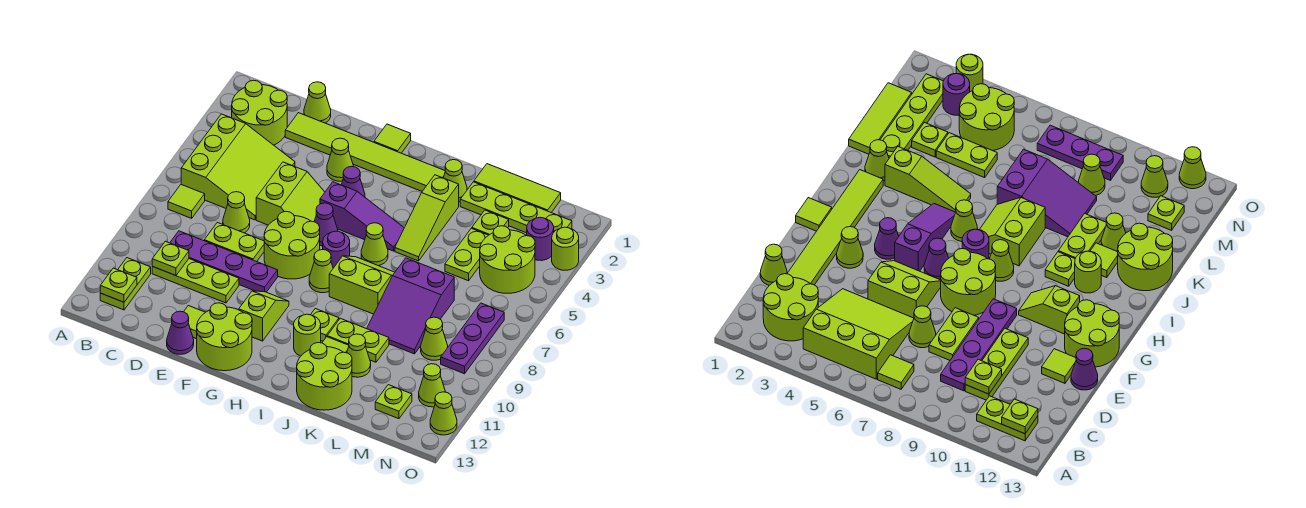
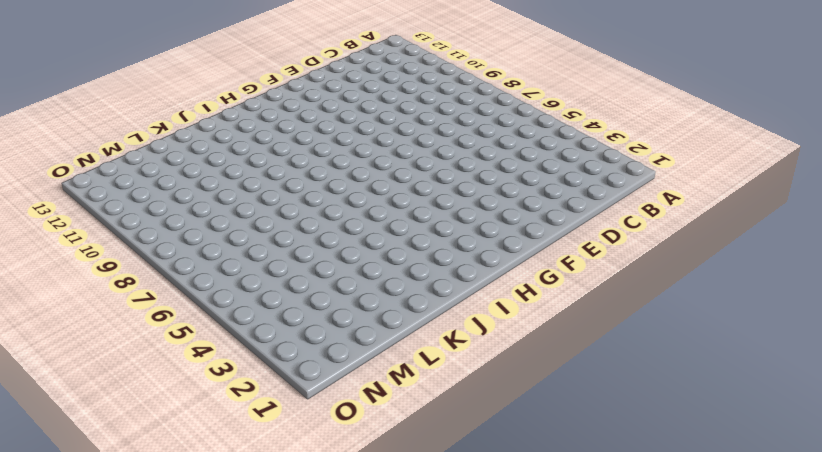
none -> lime round brick B2:C3 level 1
none -> lime slope B4:D6 level 1 top B
none -> lime tile B7 level 1
none -> lime plate B11:B12 level 1

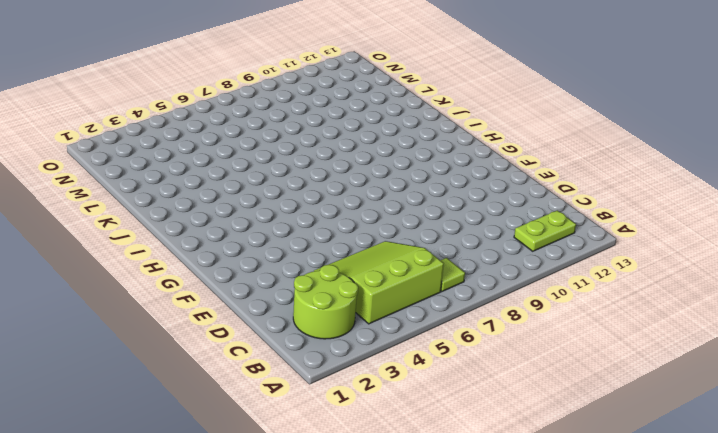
none -> purple plate C9:F9 level 1
none -> lime plate C10:E10 level 1
none -> lime cone D1 level 1
none -> lime tile D2:I2 level 1

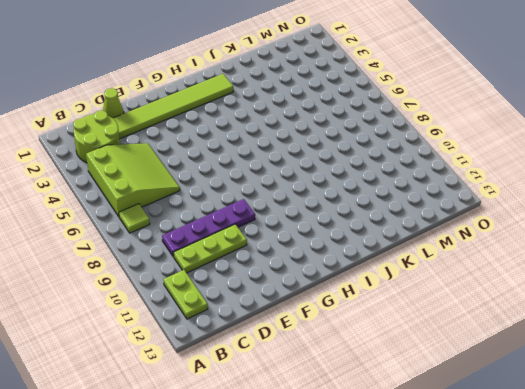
none -> lime cone D7 level 1
none -> lime plate D8:E8 level 1
none -> lime slope E5:F6 level 1 top E
none -> lime tile E12 level 1

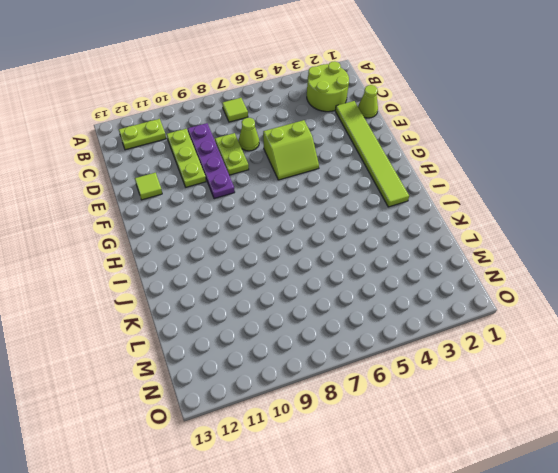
none -> lime slope B4:D6 level 1 top B
none -> purple cone E13 level 1
none -> lime cone F3 level 1
none -> lime round brick F7:G8 level 1

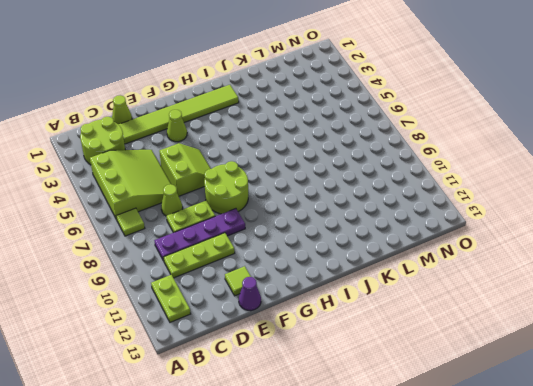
none -> lime round brick F12:G13 level 1
none -> lime tile G1 level 1
none -> purple cone G4 level 1
none -> purple slope G5:I5 level 1 top G

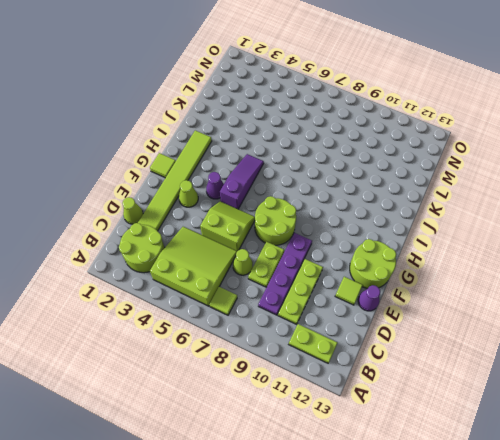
none -> purple cone G6 level 1
none -> lime slope G10:G11 level 1 top 11
none -> purple round brick H7 level 1
none -> lime cone H8 level 1

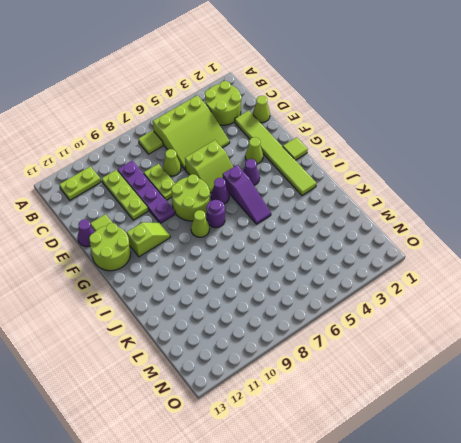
none -> lime cone I6 level 1
none -> lime slope I7:J8 level 1 top 8
none -> lime plate I10 level 1
none -> lime round brick I11 level 1

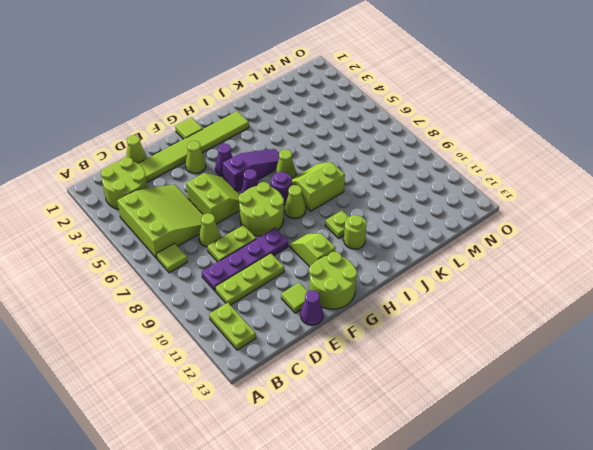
none -> lime cone J2 level 1
none -> lime slope J3:J5 level 1 top 3
none -> lime plate J10:K10 level 1
none -> lime tile J11 level 1

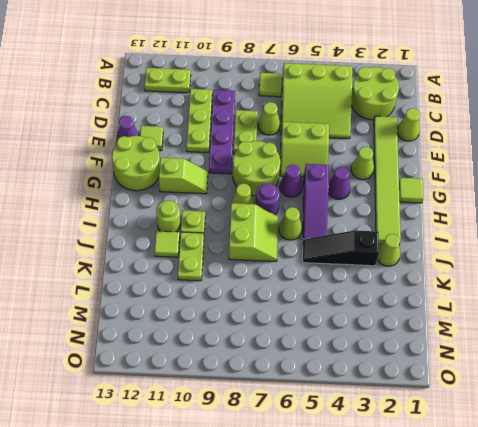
black slope J3:J5 level 1 top 3 -> lime slope J3:J5 level 1 top 3
none -> lime round brick J12:K13 level 1
none -> lime tile K1:M1 level 1
none -> lime plate K2:N2 level 1
none -> purple slope K7:L9 level 1 top 7

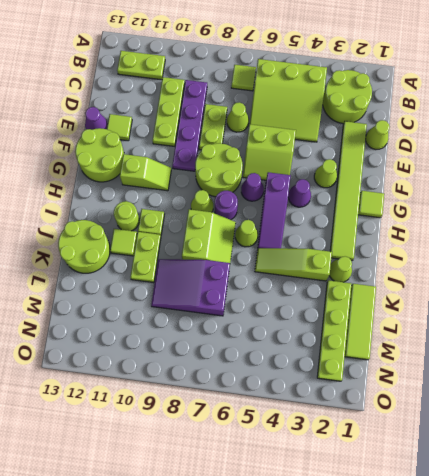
none -> lime cone K11 level 1
none -> lime plate L3 level 1
none -> lime plate L4:L5 level 1
none -> lime round brick M4:N5 level 1

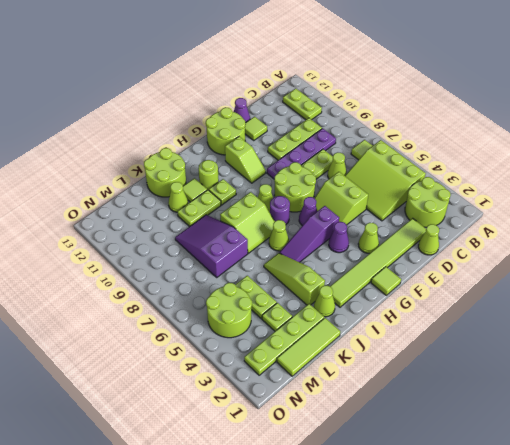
none -> lime cone M9 level 1
none -> lime plate M12 level 1
none -> purple round brick N3 level 1
none -> purple plate N7:N9 level 1

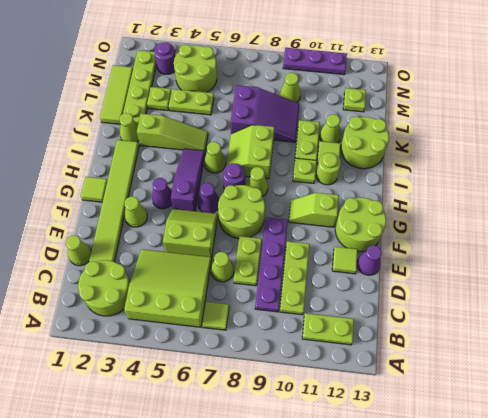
purple plate O9:O11 level 1 -> purple plate N7:N9 level 1
none -> lime cone N11 level 1
none -> lime round brick O3 level 1
none -> lime cone O12 level 1
none -> lime plate B12 level 2

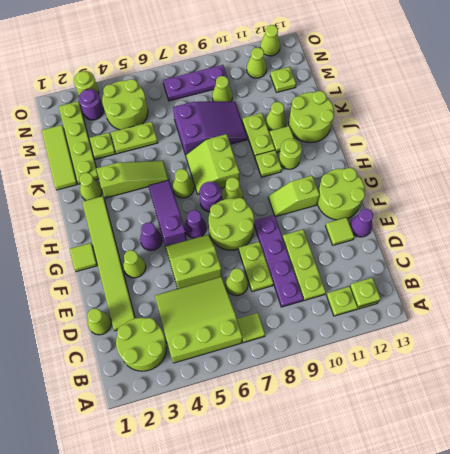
none -> lime plate C10 level 2

